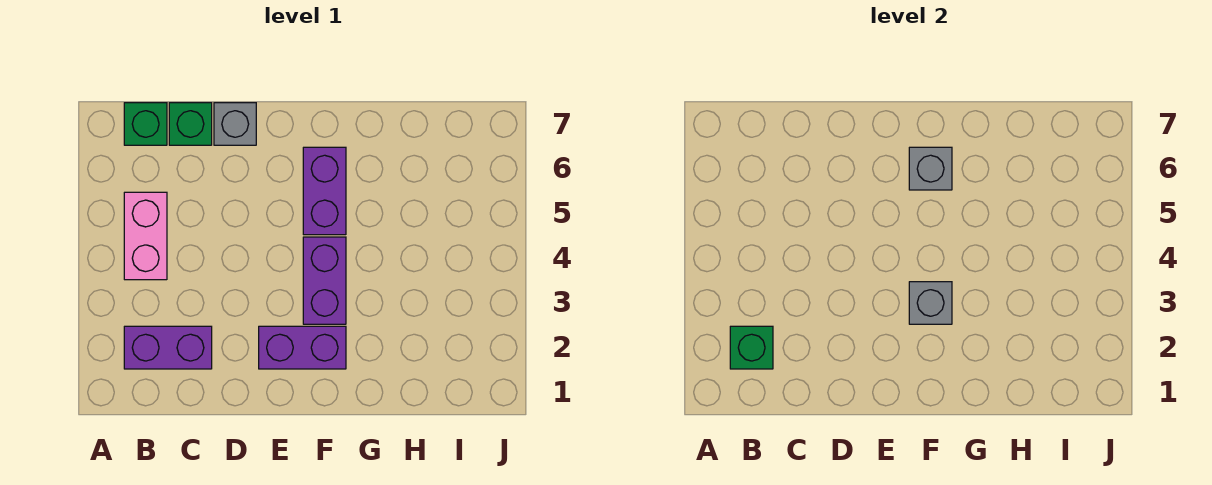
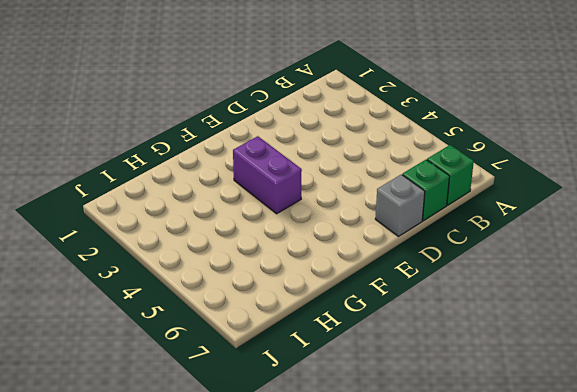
none -> purple brick B2:C2 level 1
none -> pink brick B4:B5 level 1

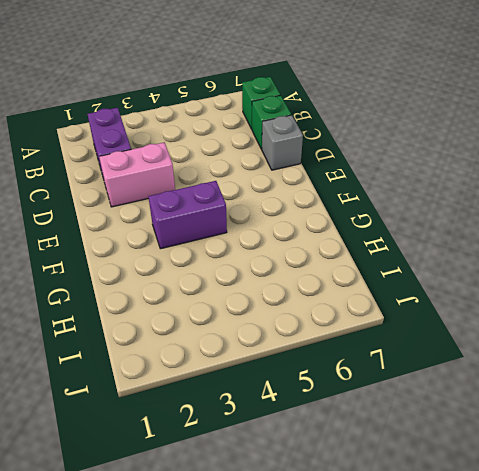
pink brick D2:D3 level 1 -> pink brick B4:B5 level 1
none -> purple brick E2:F2 level 1
none -> purple brick F5:F6 level 1

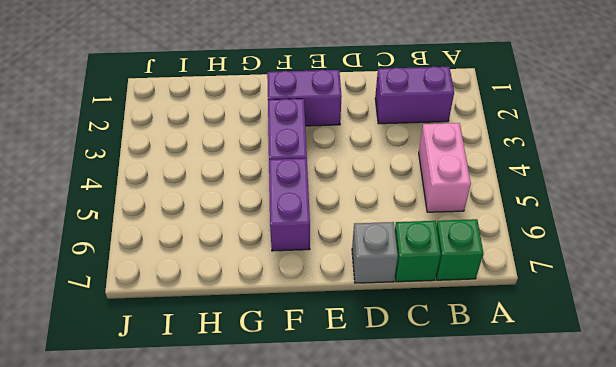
none -> green brick B2 level 2
none -> grey brick F3 level 2

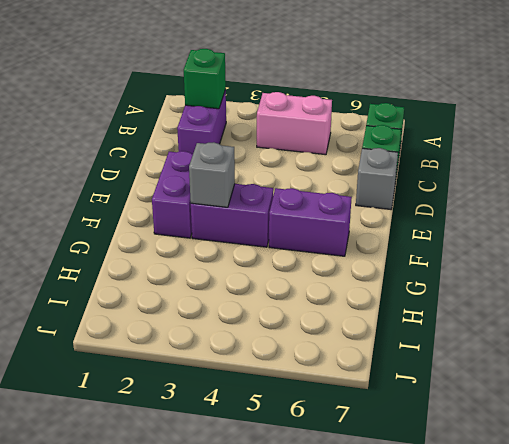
none -> grey brick F6 level 2

